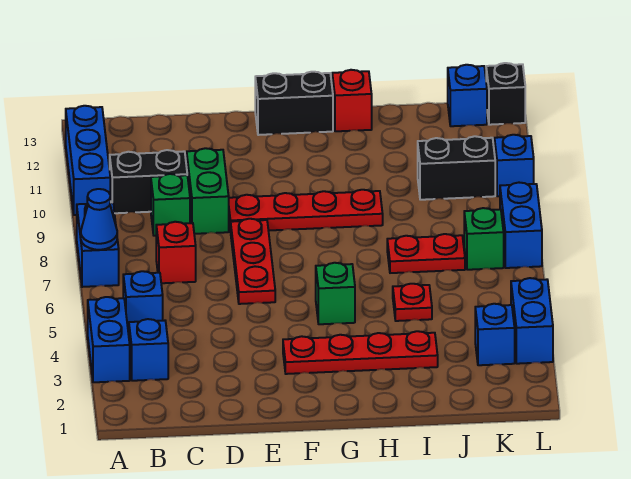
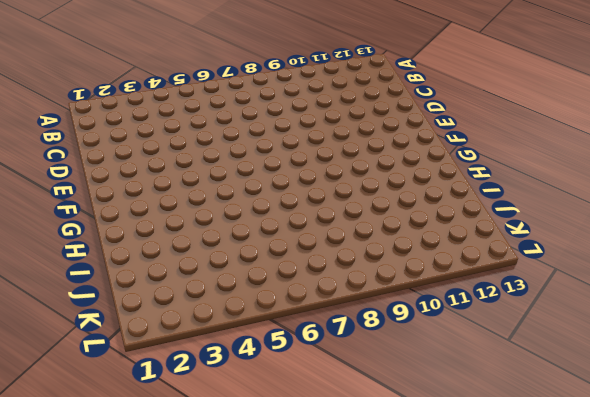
none -> blue brick A3:A4 level 1
none -> blue brick A7:A8 level 1
none -> blue brick A10:A12 level 1

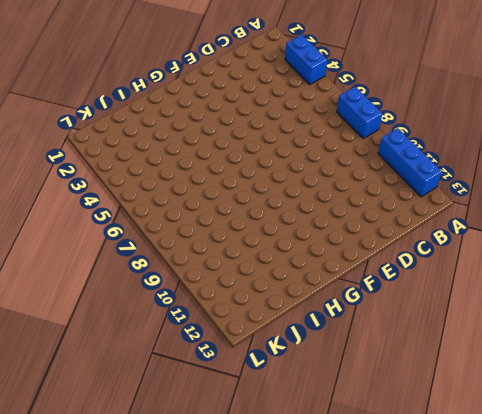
none -> blue brick B3 level 1
none -> blue brick B5 level 1
none -> black brick B10:C10 level 1

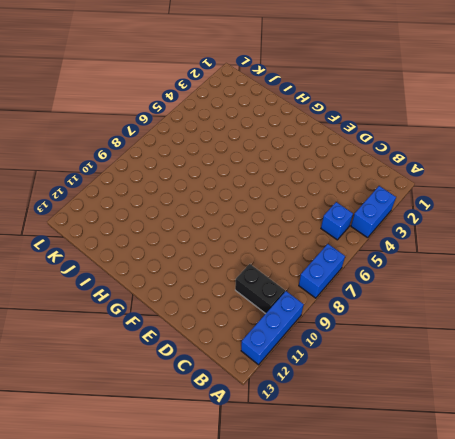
none -> blue brick B3 level 1
none -> red brick C7 level 1
none -> green brick C9 level 1

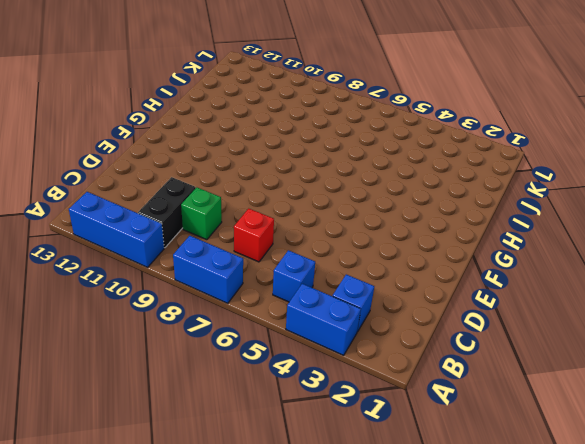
none -> green brick D9:D10 level 1
none -> red plate E6:E8 level 1
none -> red plate E9:H9 level 1

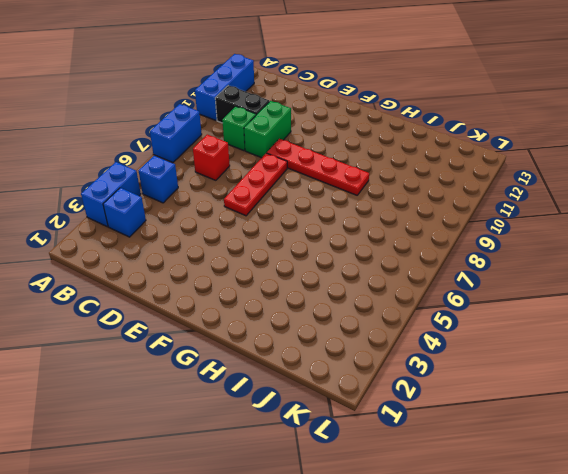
none -> red plate F3:I3 level 1
none -> black brick F13:G13 level 1
none -> green brick G5 level 1

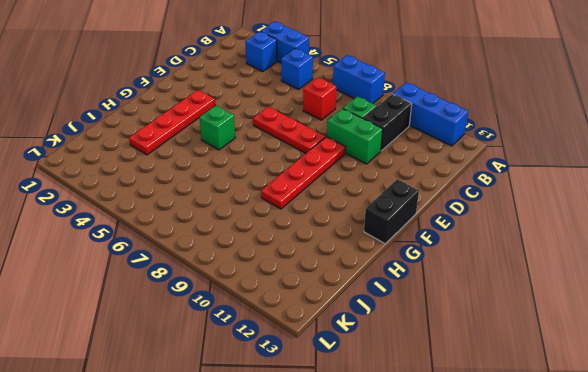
none -> red brick H13 level 1
none -> red plate I5 level 1
none -> red plate I7:J7 level 1

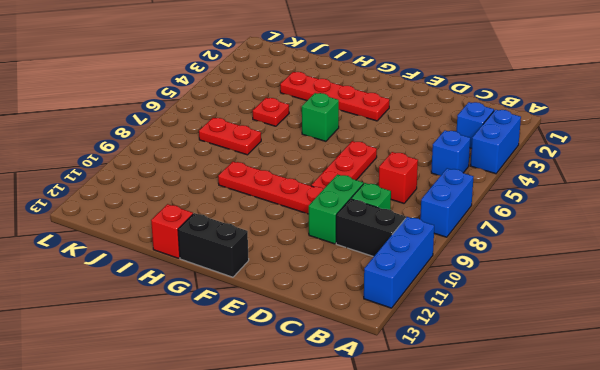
none -> black brick J10:K10 level 1
none -> blue brick K3 level 1
none -> green brick K7 level 1

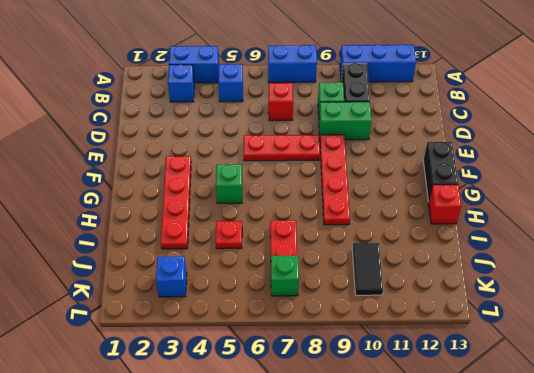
black tile J10:K10 level 1 -> black brick J10:K10 level 1
none -> blue brick K13 level 1
none -> blue brick L3:L4 level 1
none -> blue brick L7:L8 level 1

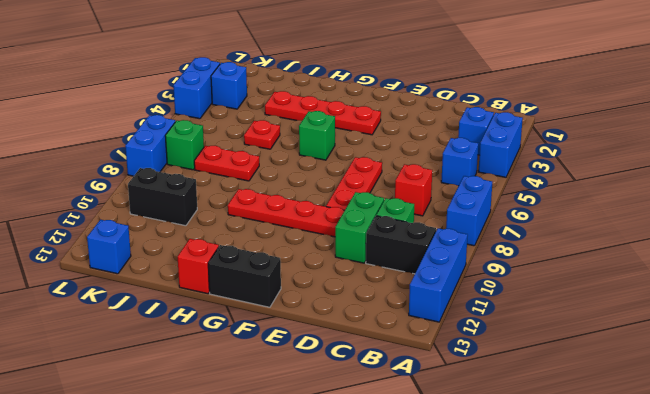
none -> blue brick L10 level 1
none -> black brick L13 level 1
none -> blue cone A7 level 2

